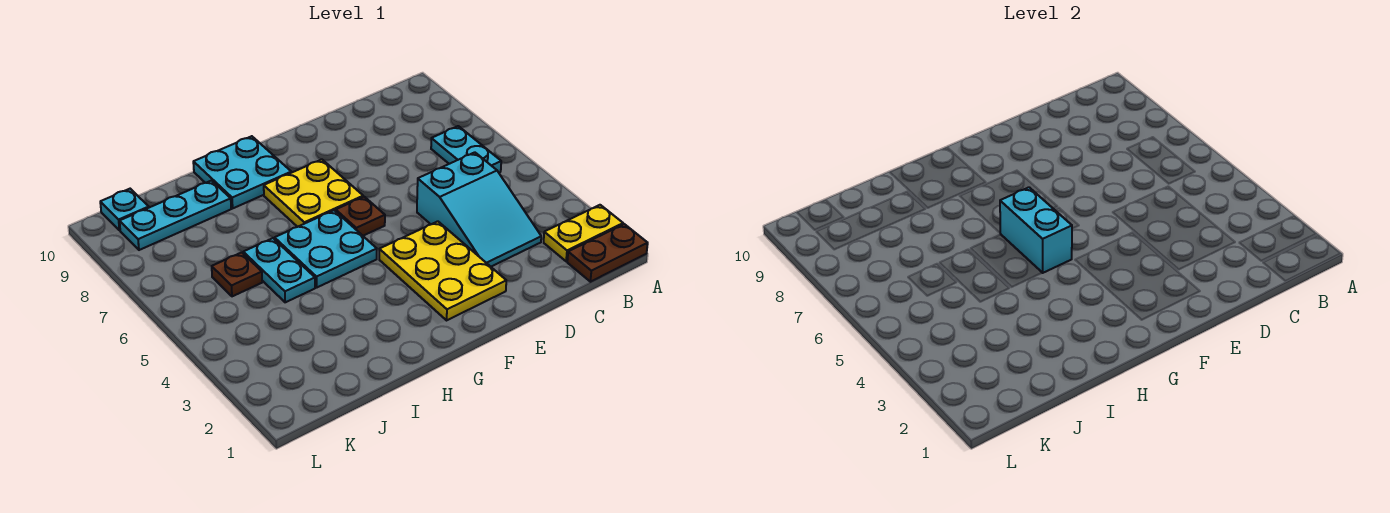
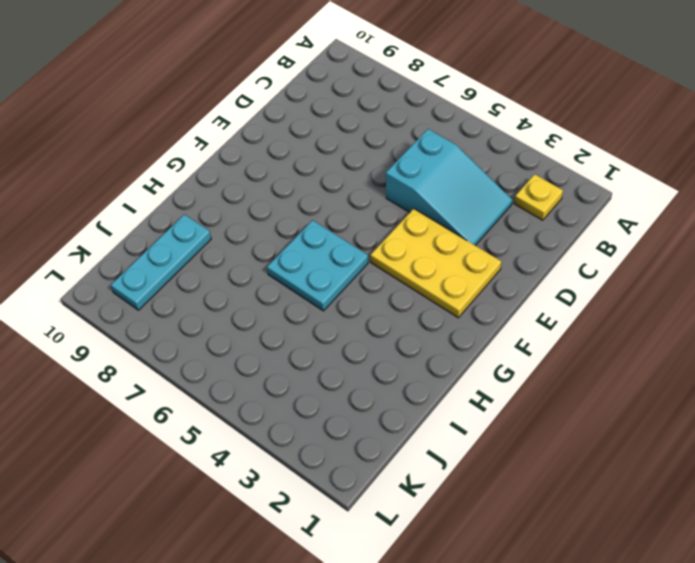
yellow plate B2 level 1 -> yellow plate A2:B2 level 1
none -> brown plate A1:B1 level 1
none -> cyan plate B6:B7 level 1
none -> brown plate F6 level 1

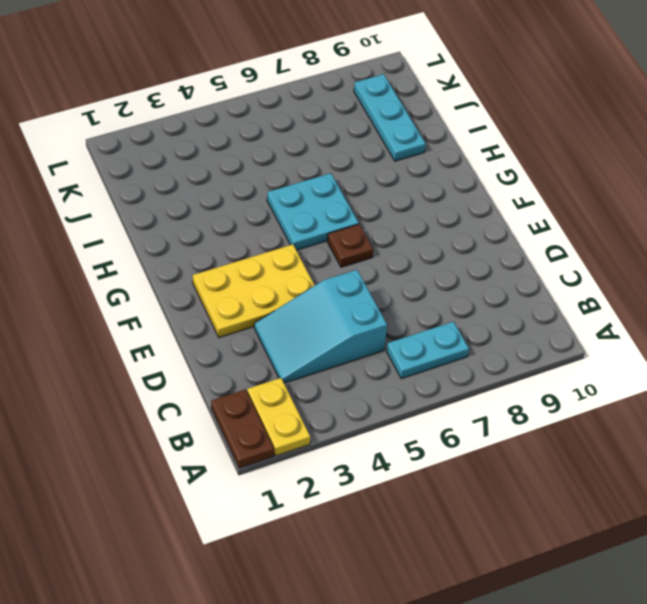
none -> yellow plate F7:G8 level 1
none -> cyan plate G9:H10 level 1
none -> cyan plate I5:I6 level 1

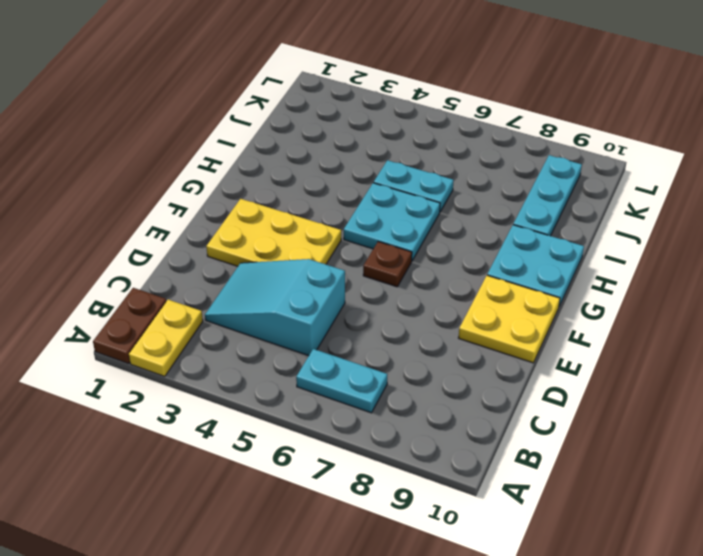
yellow plate E9:F10 level 1 -> yellow plate F7:G8 level 1
none -> brown plate J6 level 1
none -> cyan plate K10 level 1
none -> cyan brick G5:G6 level 2

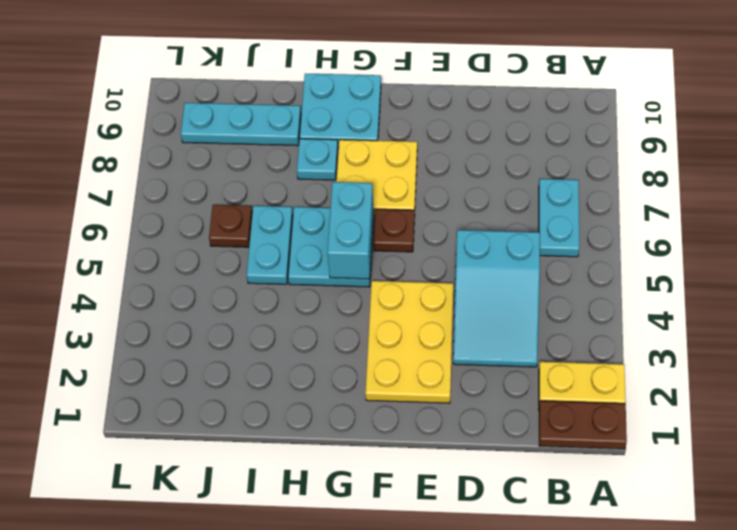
cyan plate H8 level 1 -> cyan plate K10 level 1

